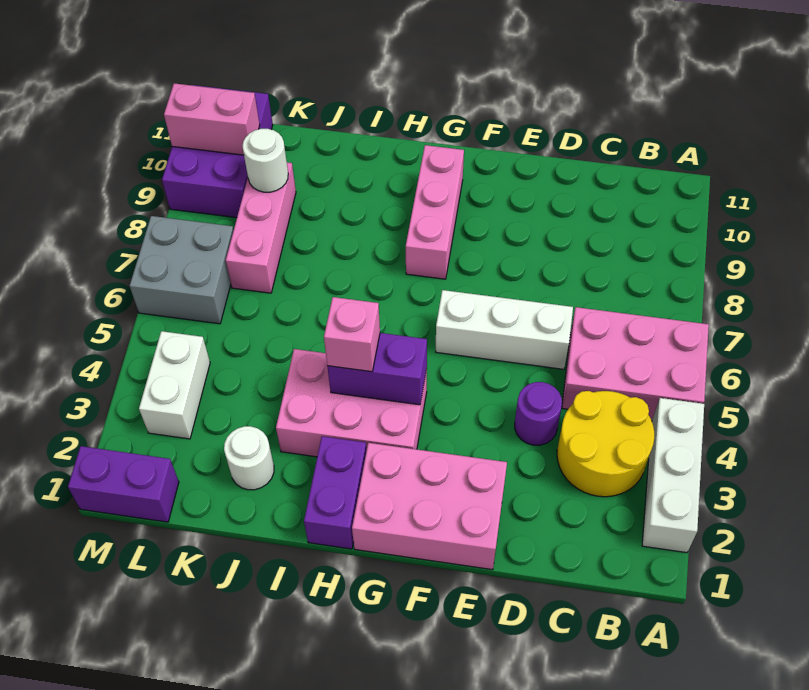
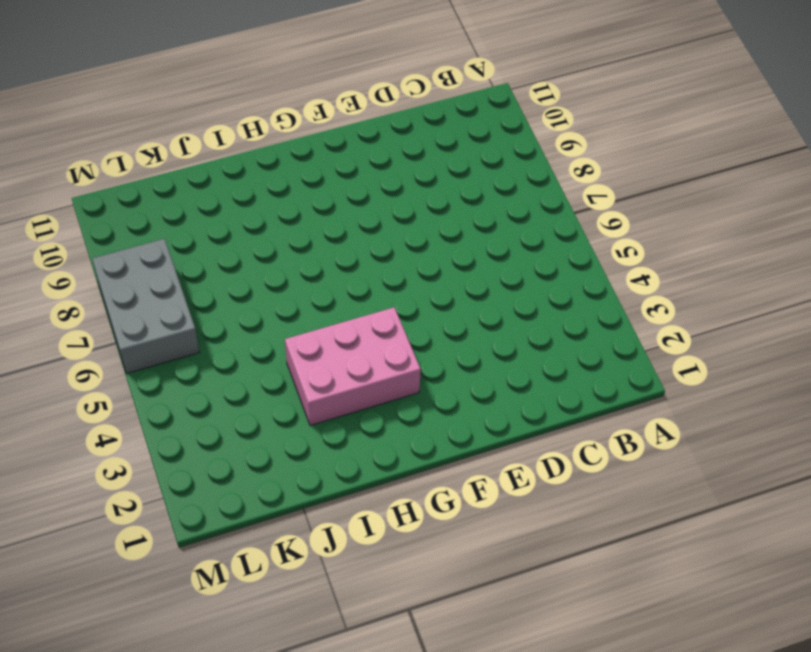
grey brick L6:M8 level 1 -> grey brick L6:M7 level 1
none -> white brick A2:A4 level 1
none -> pink brick A5:C6 level 1
none -> yellow round brick B3:C4 level 1

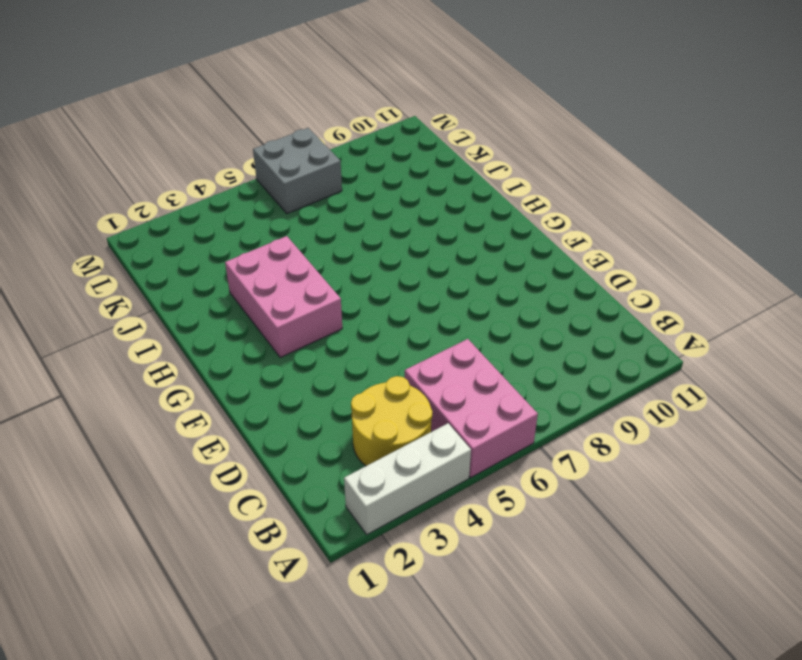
none -> purple round brick D4 level 1
none -> white brick D6:F6 level 1
none -> pink brick E1:G2 level 1

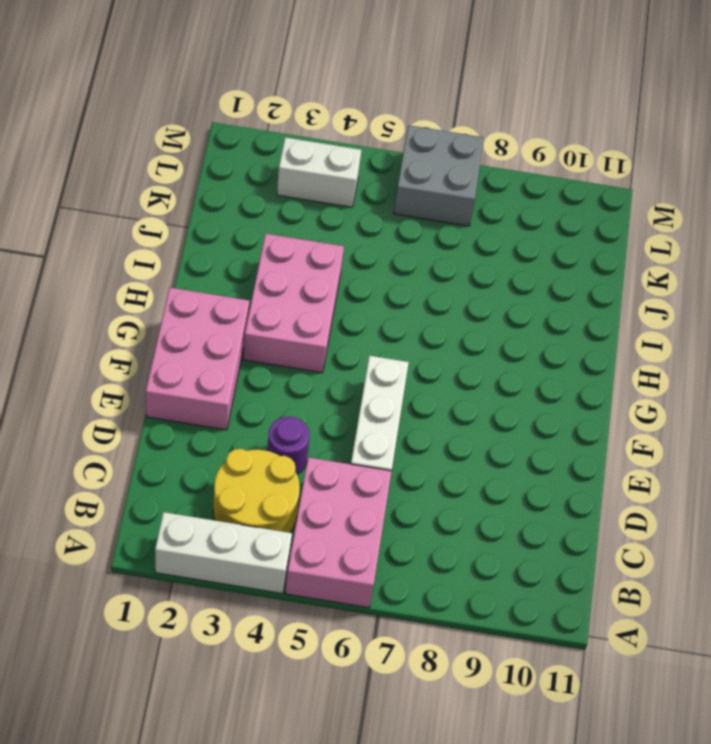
none -> pink brick G8:G10 level 1
none -> purple brick H1:H2 level 1
none -> white round brick J2 level 1

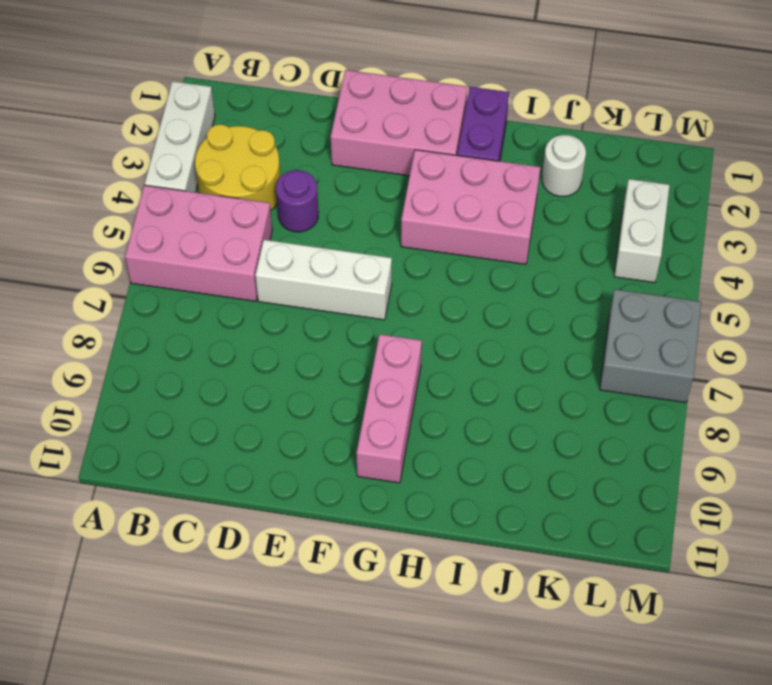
none -> pink brick K7:K9 level 1
none -> purple brick L1:M1 level 1
none -> purple brick L9:M11 level 1

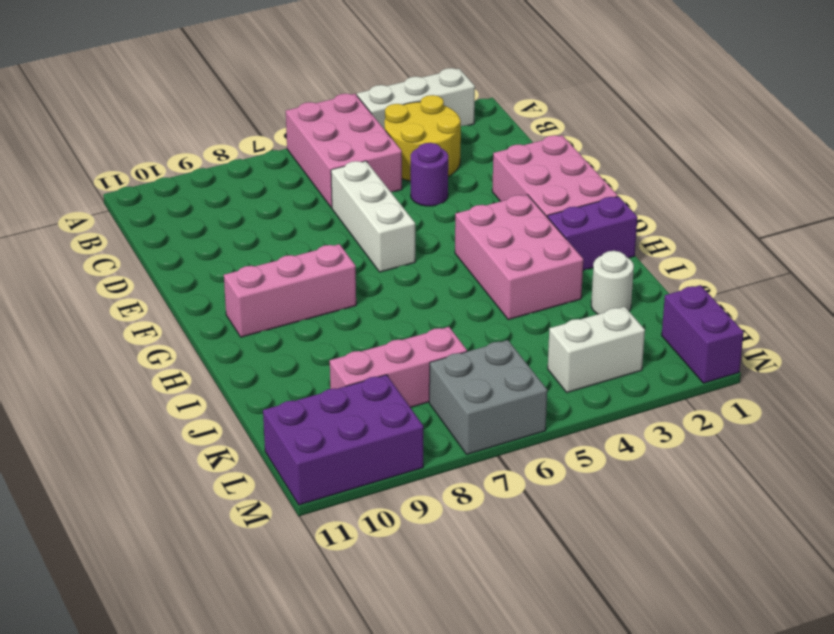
none -> purple brick G4:H4 level 2
none -> white round brick K9 level 2
none -> pink brick L10:M10 level 2

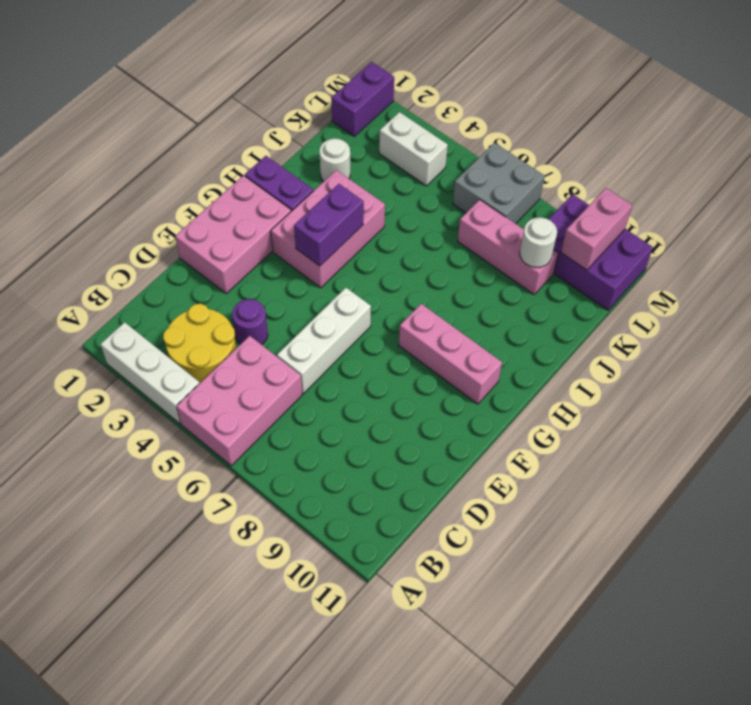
none -> pink brick H4 level 3

